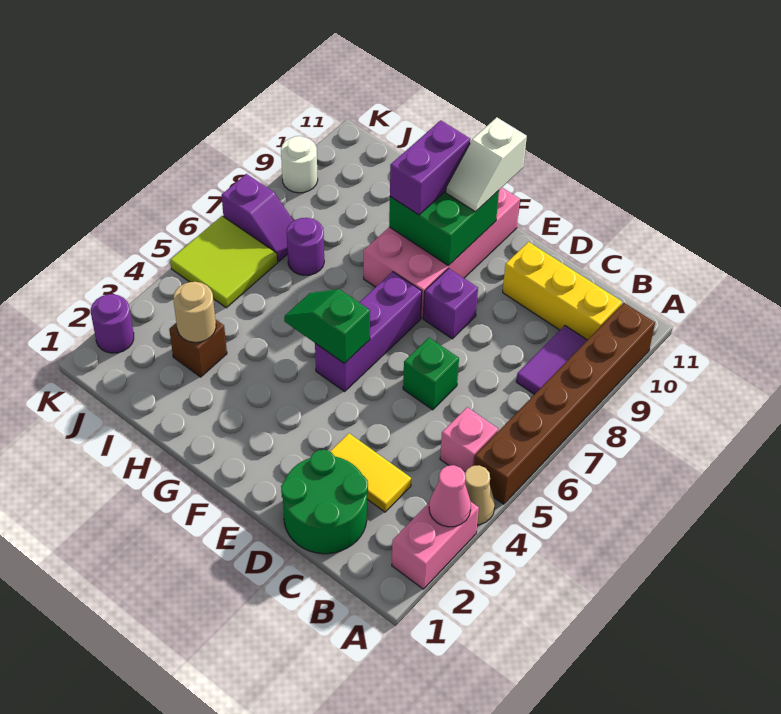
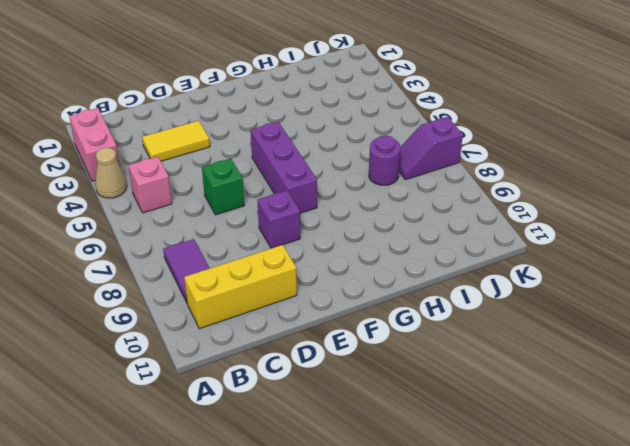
none -> brown brick A5:A10 level 1
none -> green round brick C1:D2 level 1
none -> pink brick F8:G11 level 1

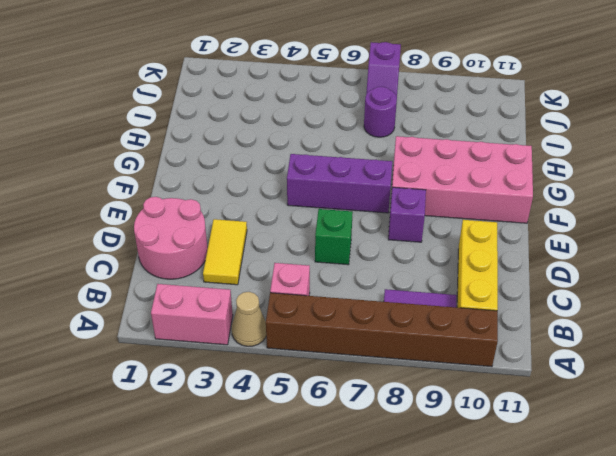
pink round brick C1:D2 level 1 -> green round brick C1:D2 level 1
none -> brown brick I3 level 1
none -> lime tile J5:K6 level 1
none -> purple round brick K2 level 1

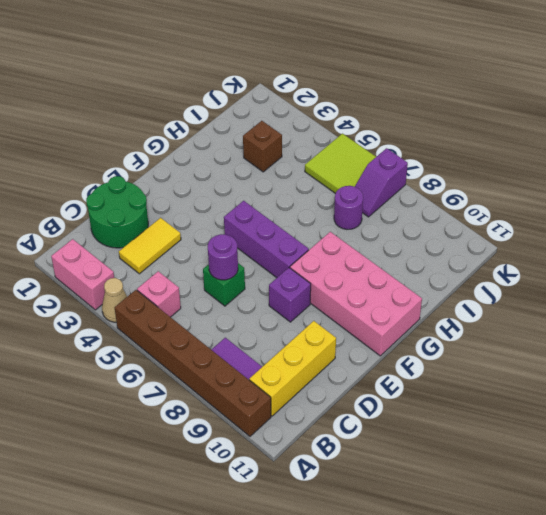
purple round brick D6 level 2 -> purple round brick K2 level 1
none -> white round brick K9 level 1
none -> pink cone A3 level 2
none -> green slope F5:G5 level 2 top F

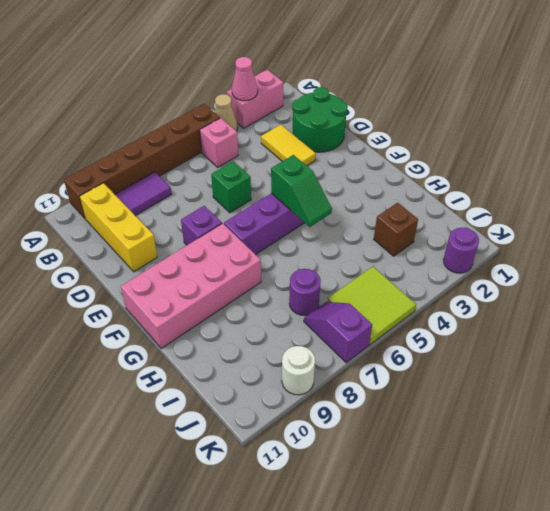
none -> green brick F9:G10 level 2
none -> tan round brick I3 level 2
none -> white slope F10:F11 level 3 top 11

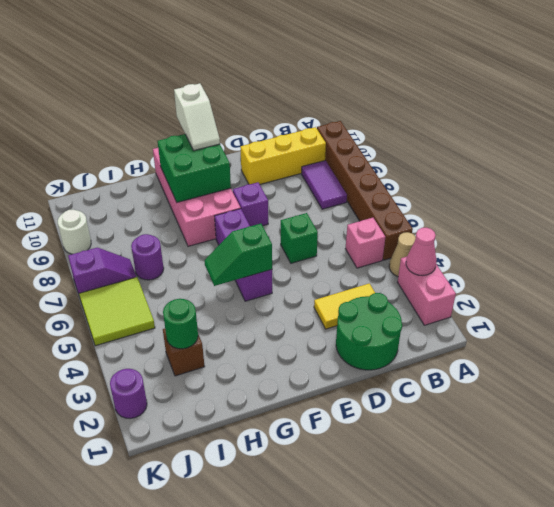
green round brick I3 level 2 -> tan round brick I3 level 2
none -> purple brick G9:G10 level 3

